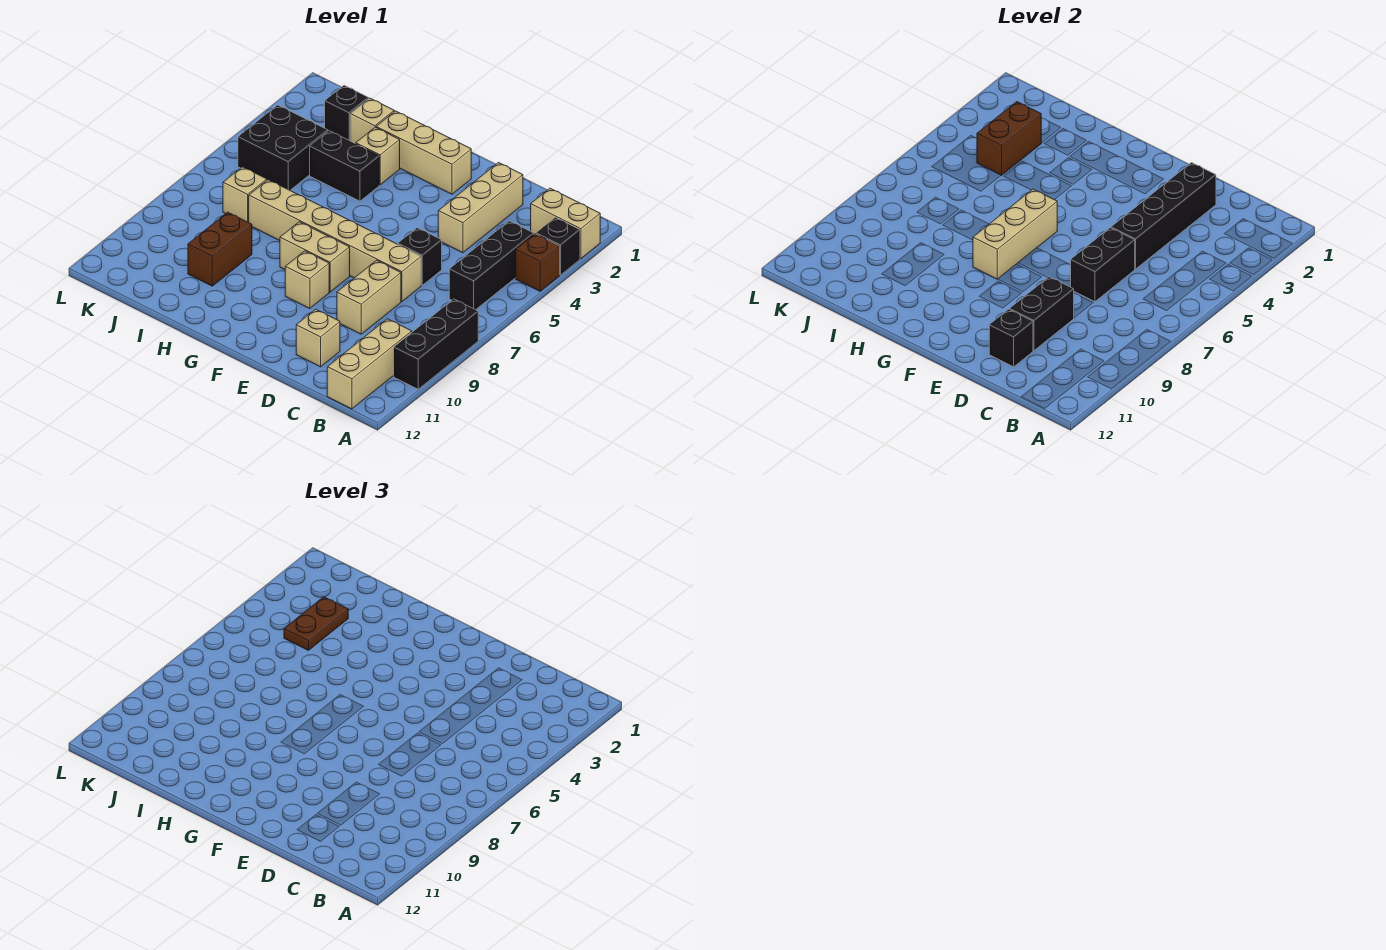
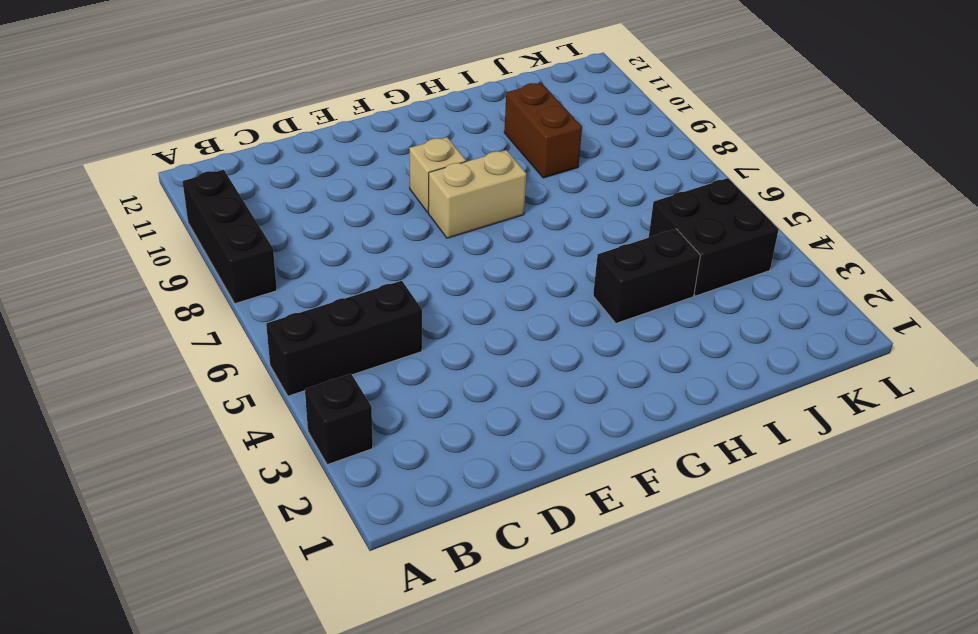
black brick A5:C5 level 1 -> black brick B4:B6 level 1
none -> tan brick A2:B2 level 1
none -> brown brick A4 level 1
none -> tan brick B10:B12 level 1

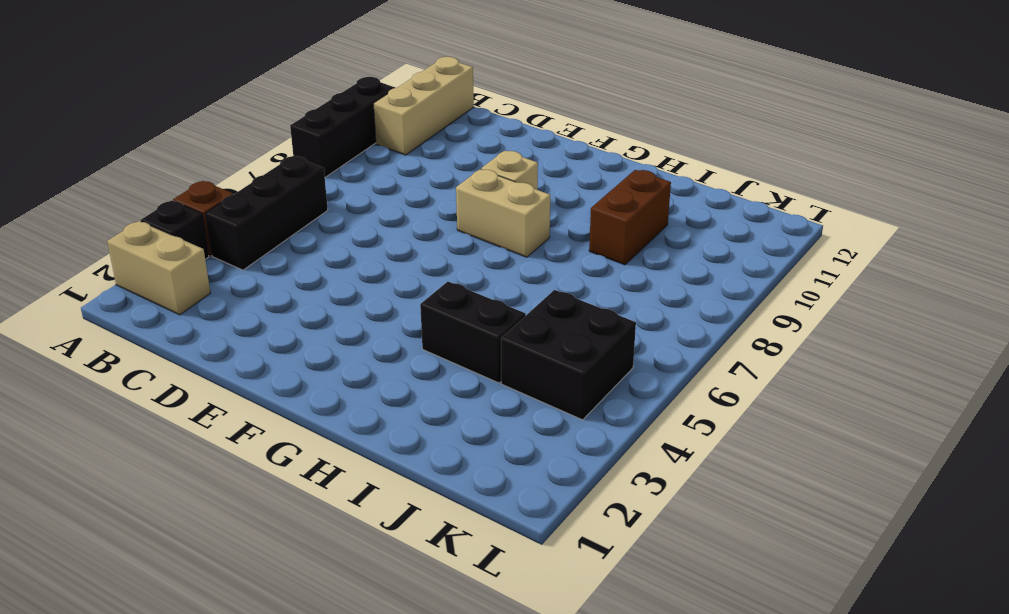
none -> tan brick D2:D4 level 1
none -> black brick D6 level 1
none -> tan brick D7:I7 level 1

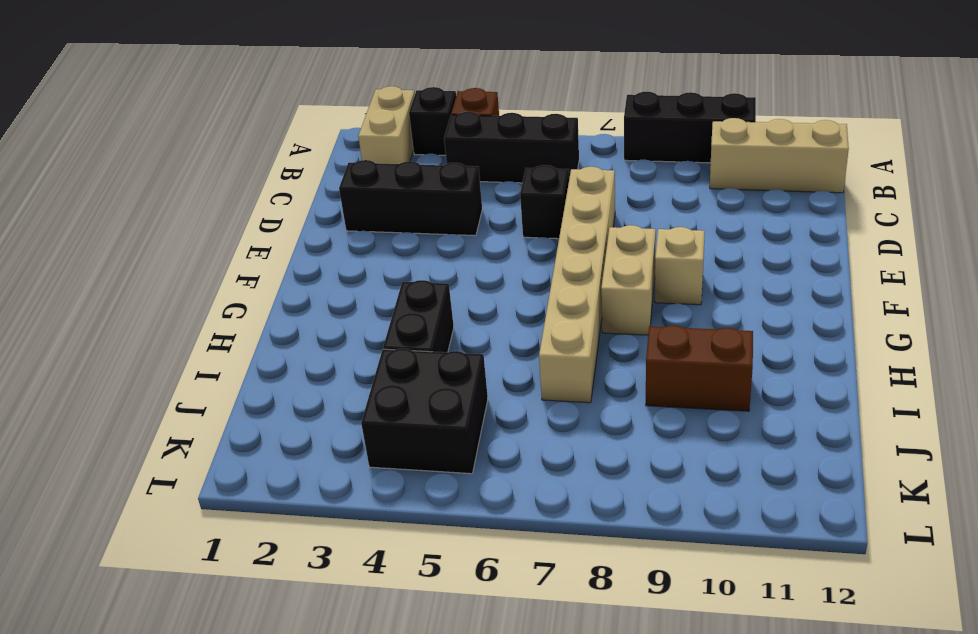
black brick D2:D4 level 1 -> tan brick D2:D4 level 1
none -> tan brick D8:D9 level 1
none -> tan brick D11 level 1
none -> tan brick F2:H2 level 1

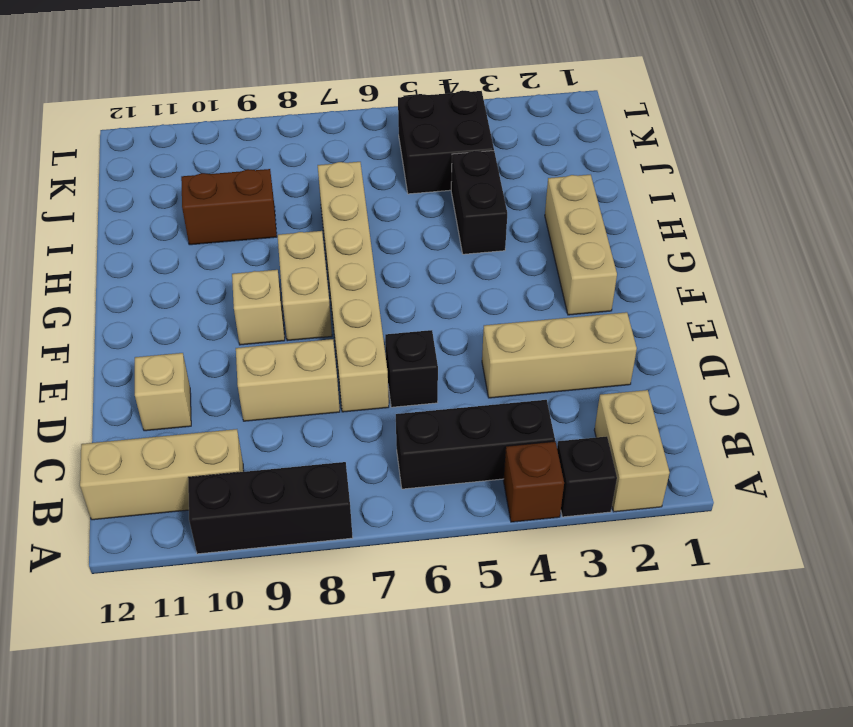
none -> tan brick H3 level 1
none -> tan brick I2 level 1
none -> black brick J2 level 1

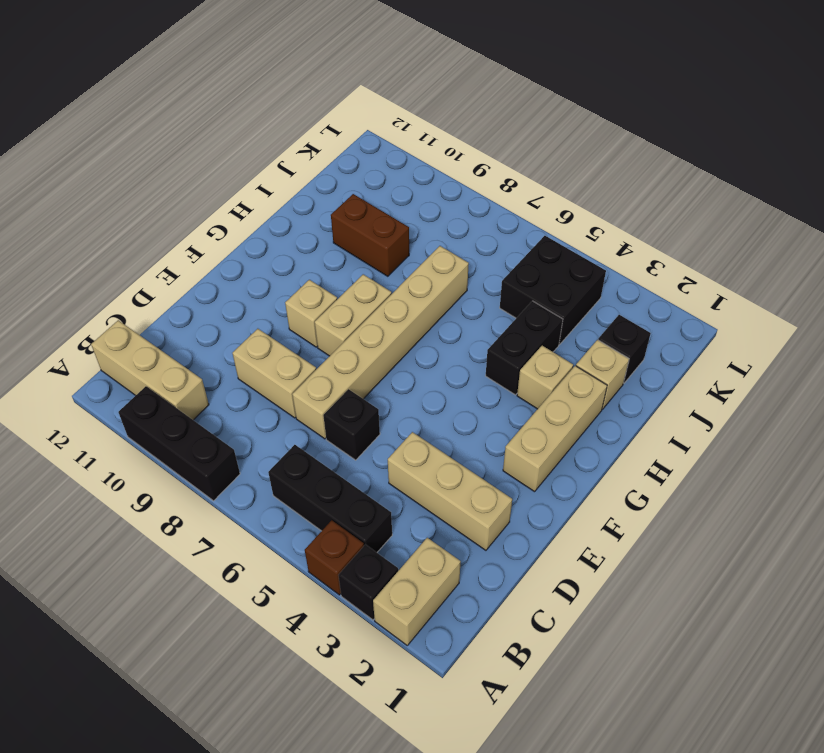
none -> tan brick D11 level 1
none -> tan brick J7 level 1
none -> black brick D2:D5 level 2

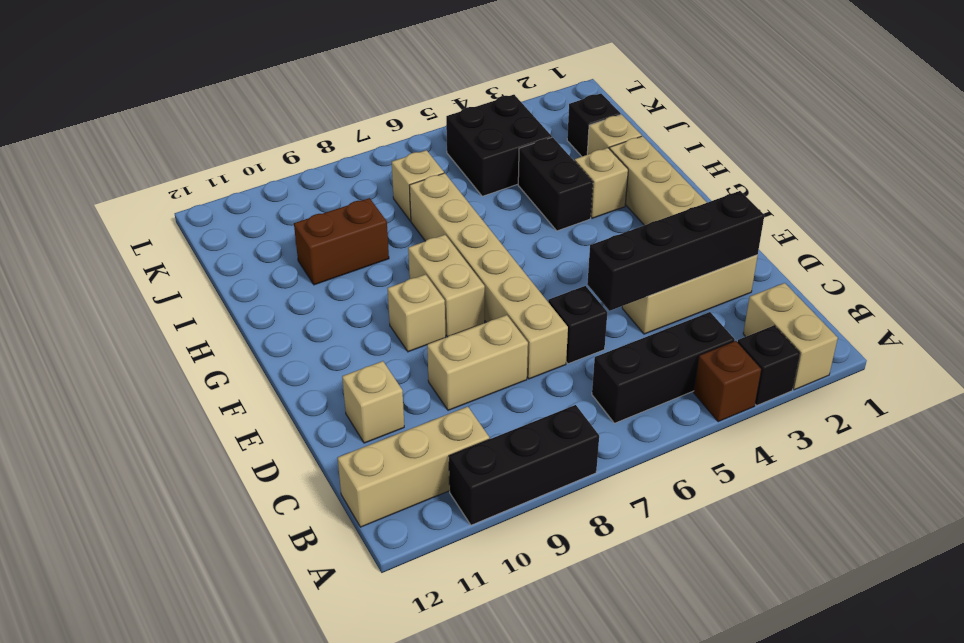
none -> black brick D6:D7 level 2
none -> black brick D9:D10 level 2
none -> black brick D11 level 2

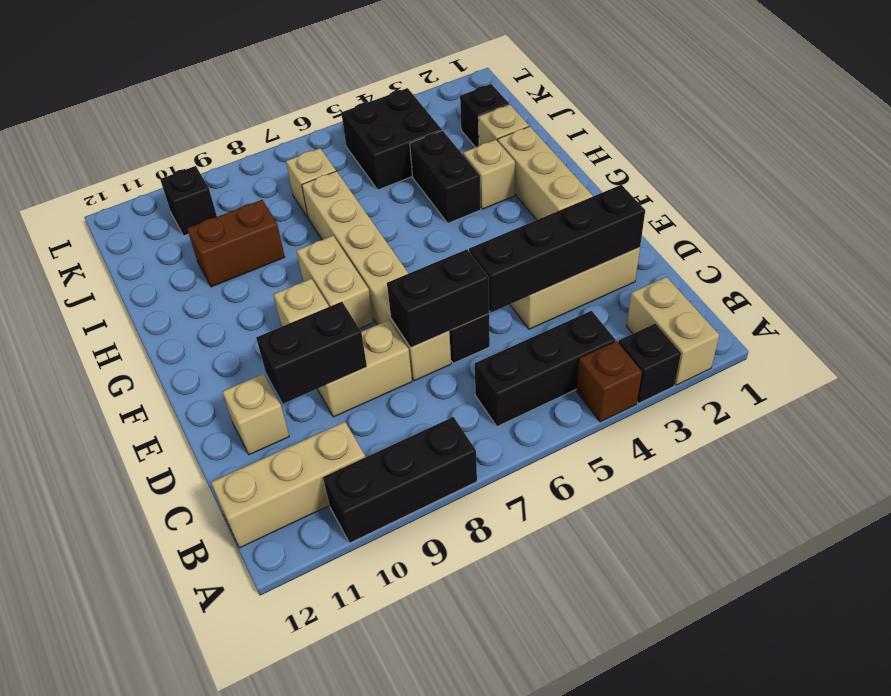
black brick K10 level 1 -> black brick D11 level 2
none -> tan brick G6:G8 level 2
none -> brown brick J3:J4 level 2
none -> brown plate J3:J4 level 3

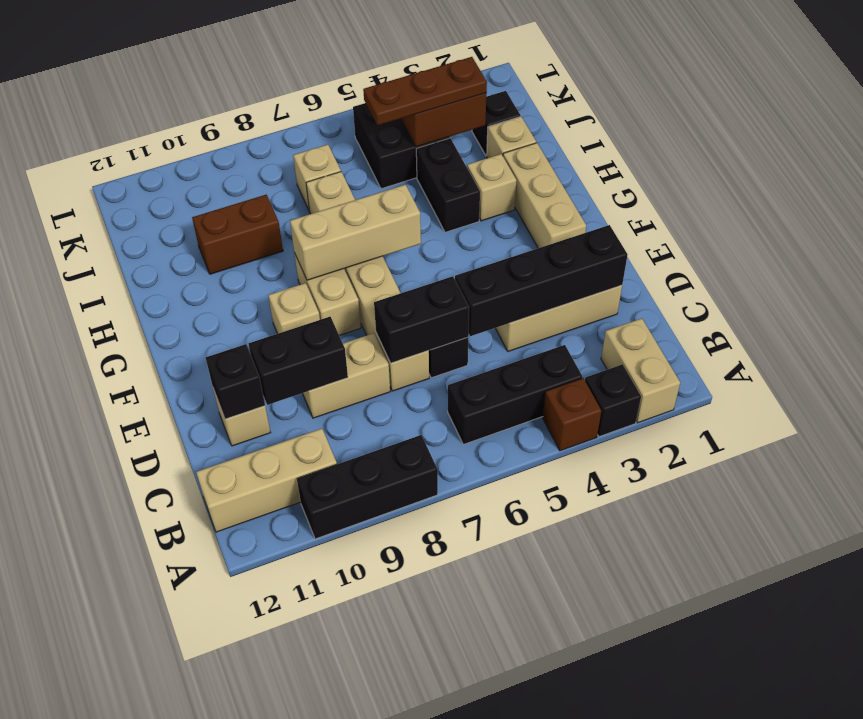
brown plate J3:J5 level 3 -> brown plate J3:J4 level 3

